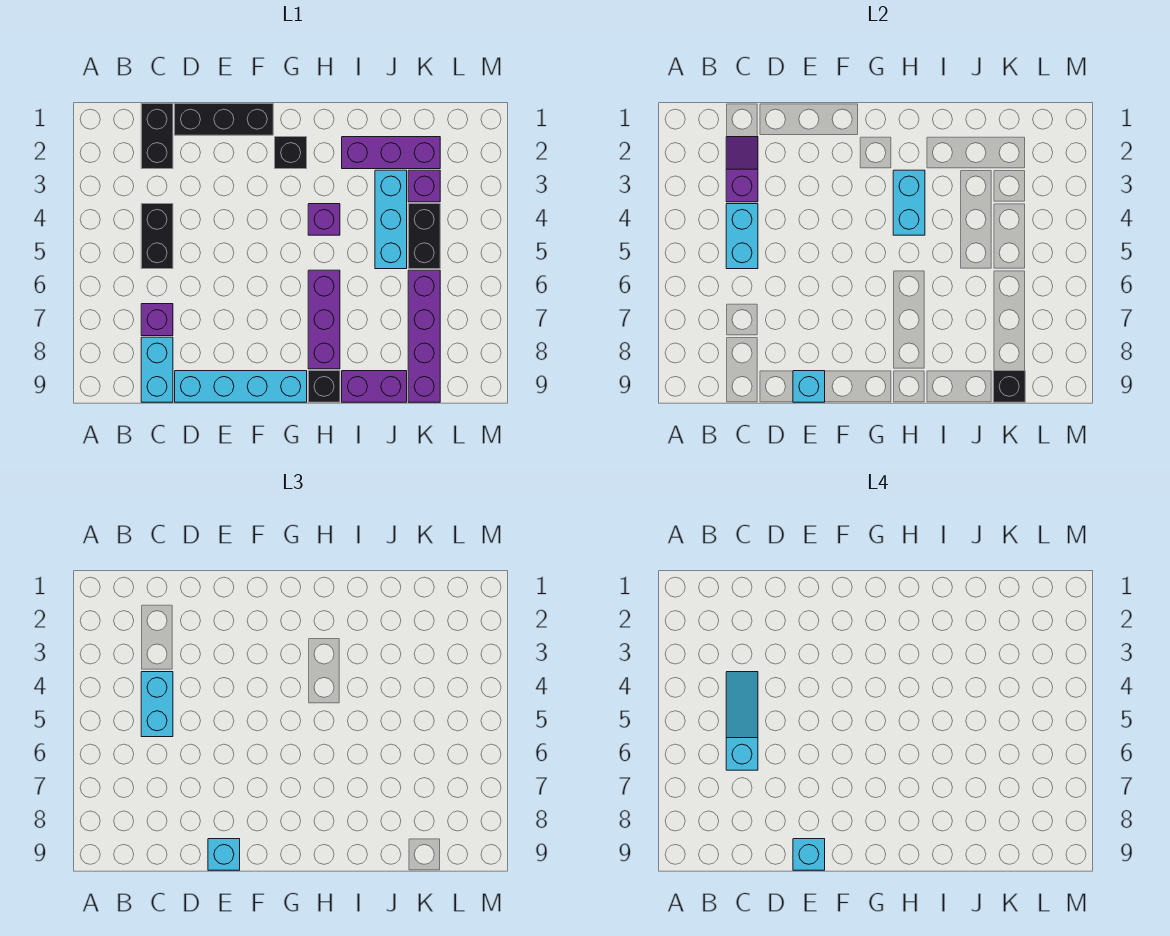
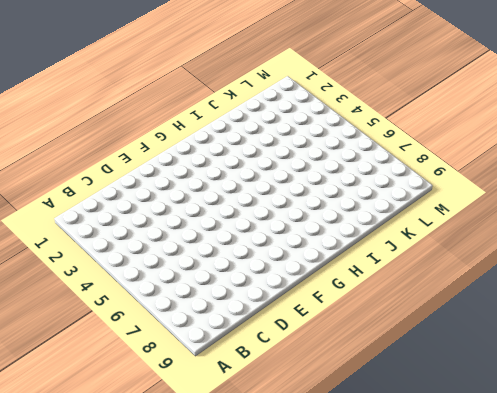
none -> black brick C1:C2 level 1
none -> black brick C4:C5 level 1
none -> purple brick C7 level 1

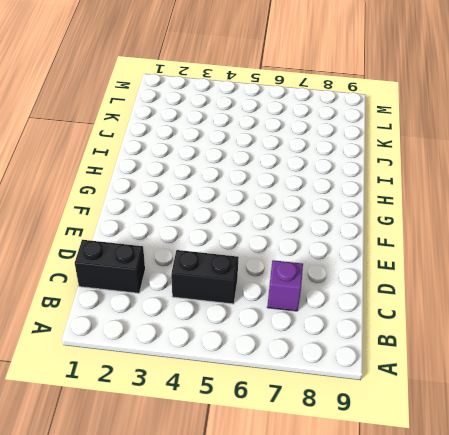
none -> cyan brick C8:C9 level 1
none -> black brick D1:F1 level 1
none -> cyan brick D9:G9 level 1

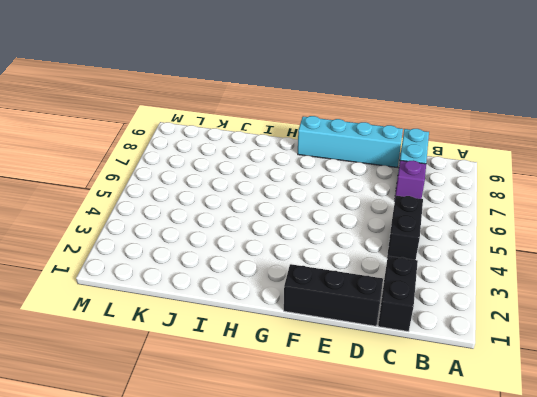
none -> black brick G2 level 1
none -> purple brick H4 level 1
none -> purple brick H6:H8 level 1

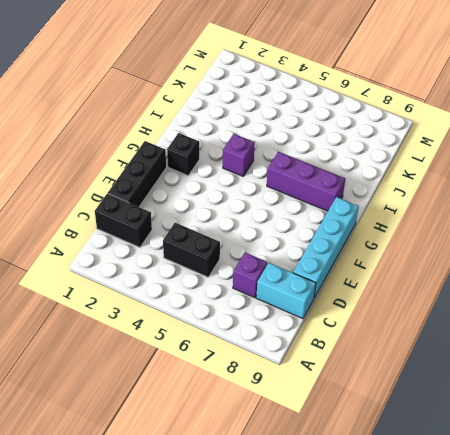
none -> black brick H9 level 1
none -> purple brick I2:K2 level 1
none -> purple brick I9:J9 level 1

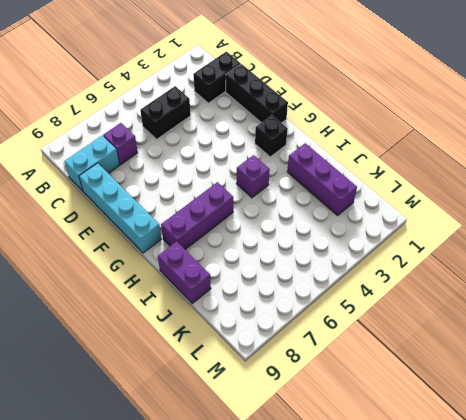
none -> black brick H9 level 1
none -> cyan brick J3:J5 level 1
none -> purple brick K3 level 1

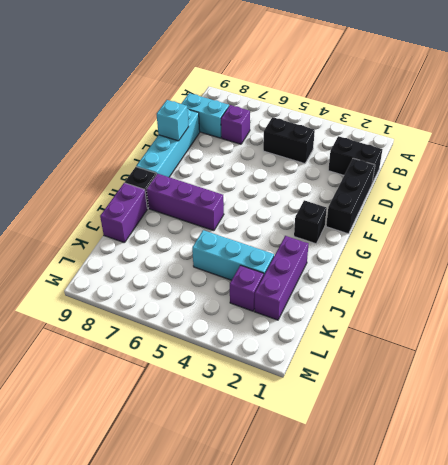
none -> purple brick H4 level 1
none -> black brick K4:K5 level 1
none -> purple brick K6:K9 level 1

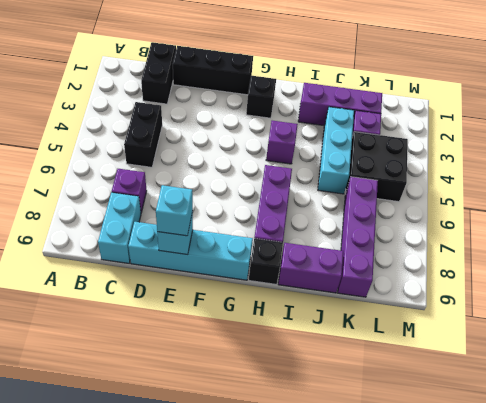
black brick K4:L5 level 1 -> black brick K4:K5 level 1
none -> purple slope C2:C3 level 2 top 3
none -> cyan brick C4:C5 level 2
none -> cyan brick H3:H4 level 2

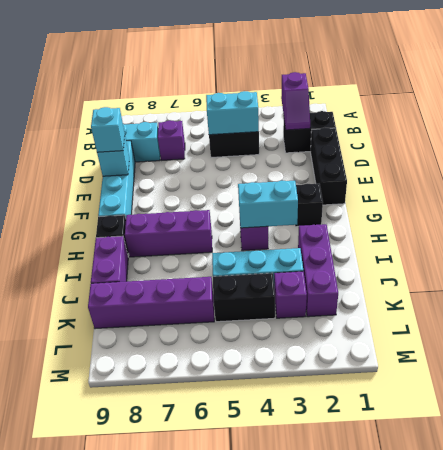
purple slope B2:C2 level 2 top B -> purple slope C2:C3 level 2 top 3
none -> black brick K9 level 2
none -> cyan brick C4:C5 level 3
none -> cyan slope C4:C6 level 4 top 6

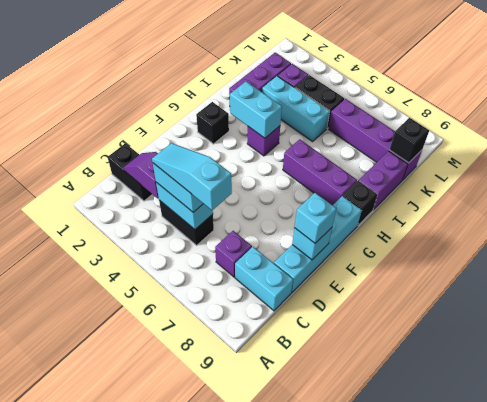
none -> black brick D1:F1 level 1
none -> cyan brick E9 level 4

